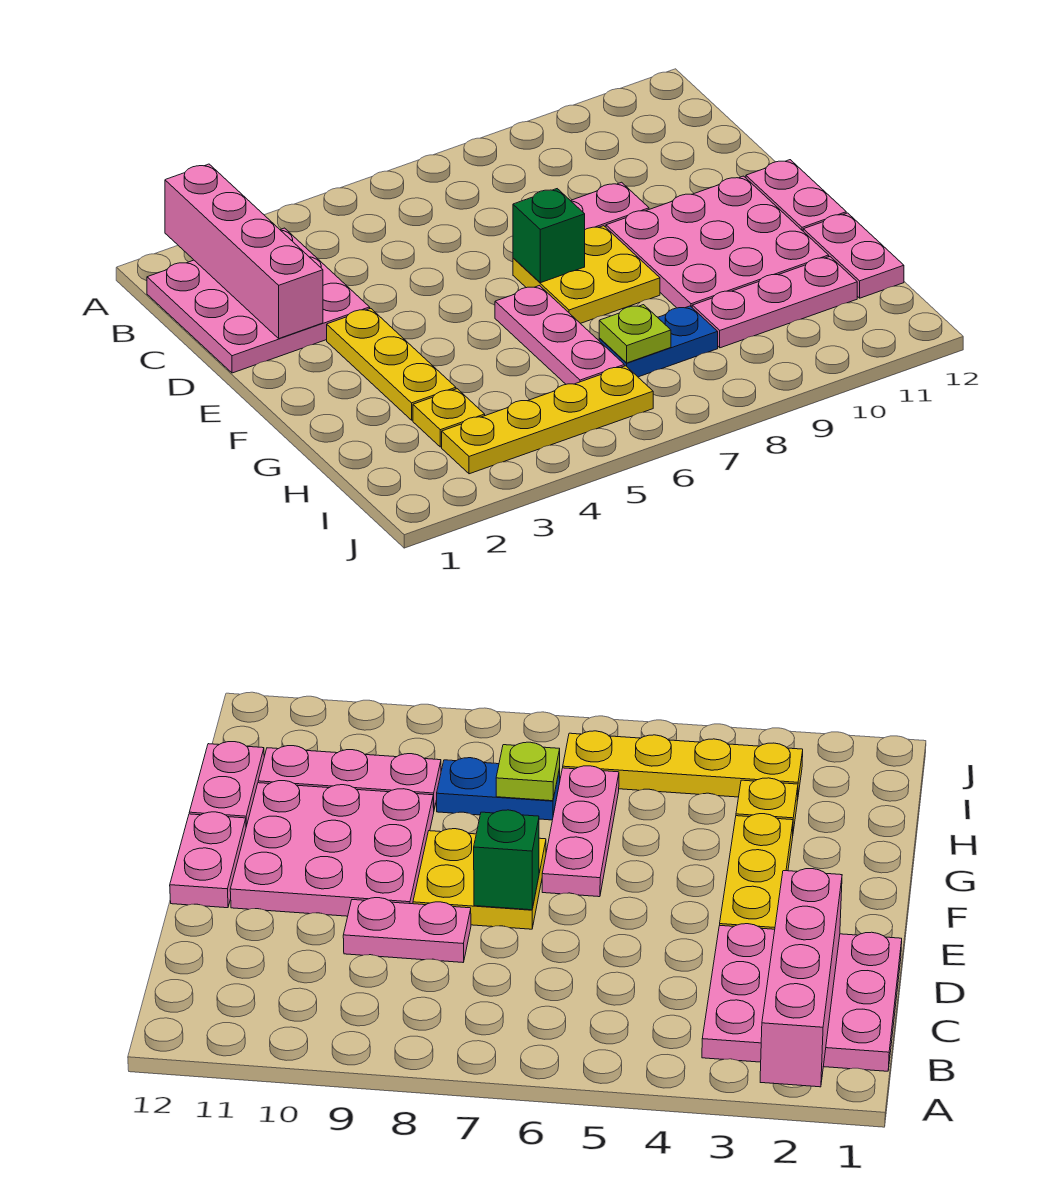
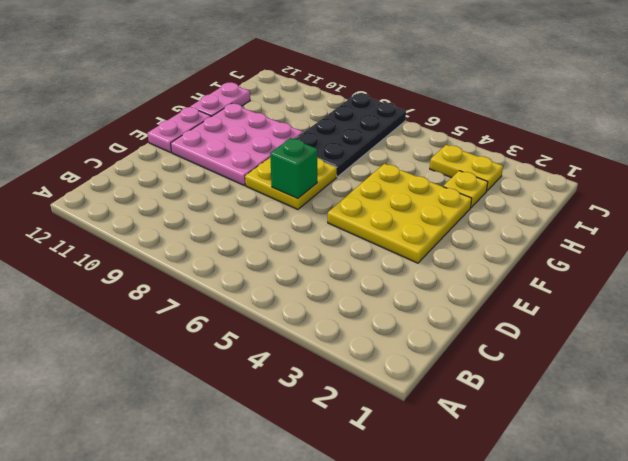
yellow plate E3:G5 level 1 -> yellow plate E3:G3 level 1
black plate G7:J8 level 1 -> blue plate H7:H8 level 1
yellow plate I3:I4 level 1 -> yellow plate I3:I6 level 1
none -> pink plate B1:D3 level 1
none -> pink plate D8:D9 level 1
none -> pink plate F6:H6 level 1

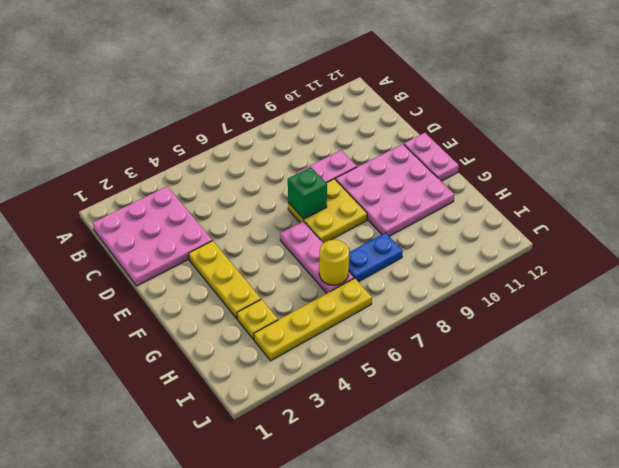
yellow round brick H6 level 2 -> none
none -> pink plate G12:H12 level 1
none -> pink plate H9:H11 level 1
none -> pink brick A2:D2 level 2

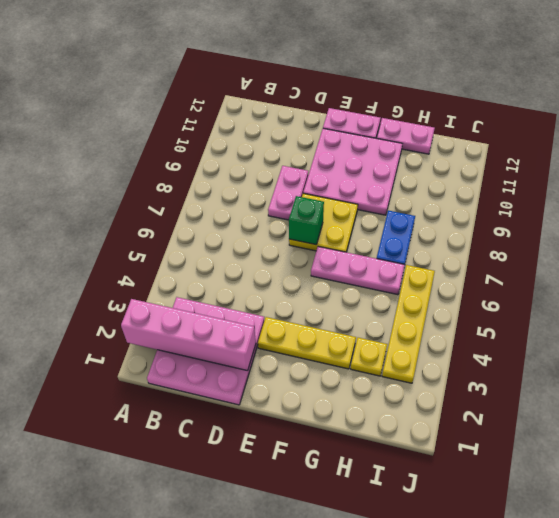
none -> pink plate H9:H11 level 1
none -> lime plate H7 level 2

